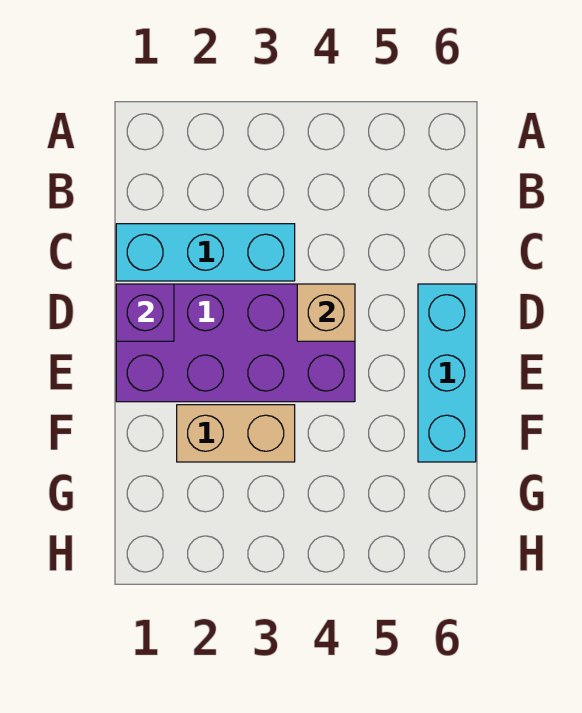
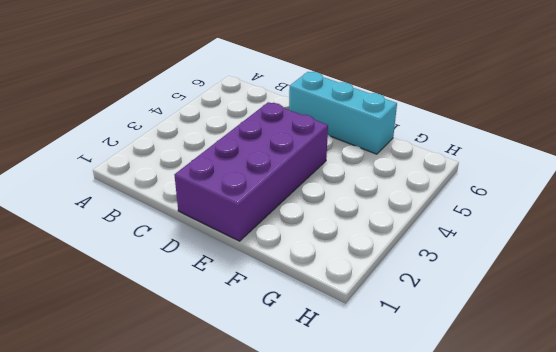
none -> cyan brick C1:C3 level 1
none -> tan brick F2:F3 level 1

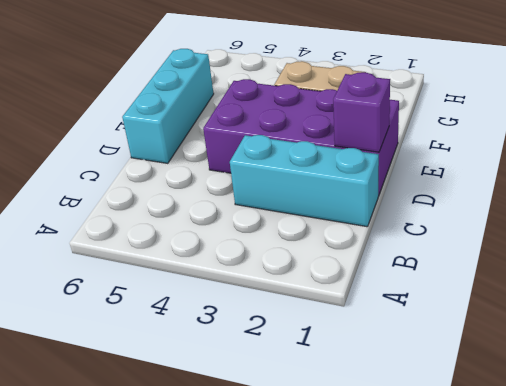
none -> tan brick D4 level 2

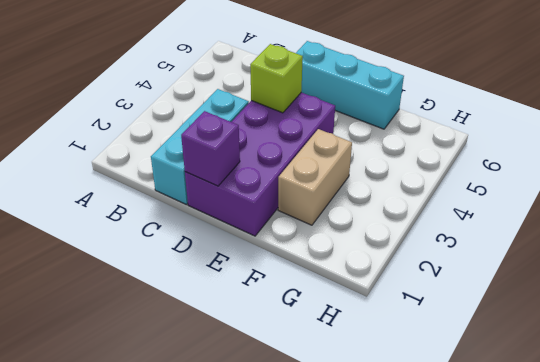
lime brick D4 level 2 -> tan brick D4 level 2

